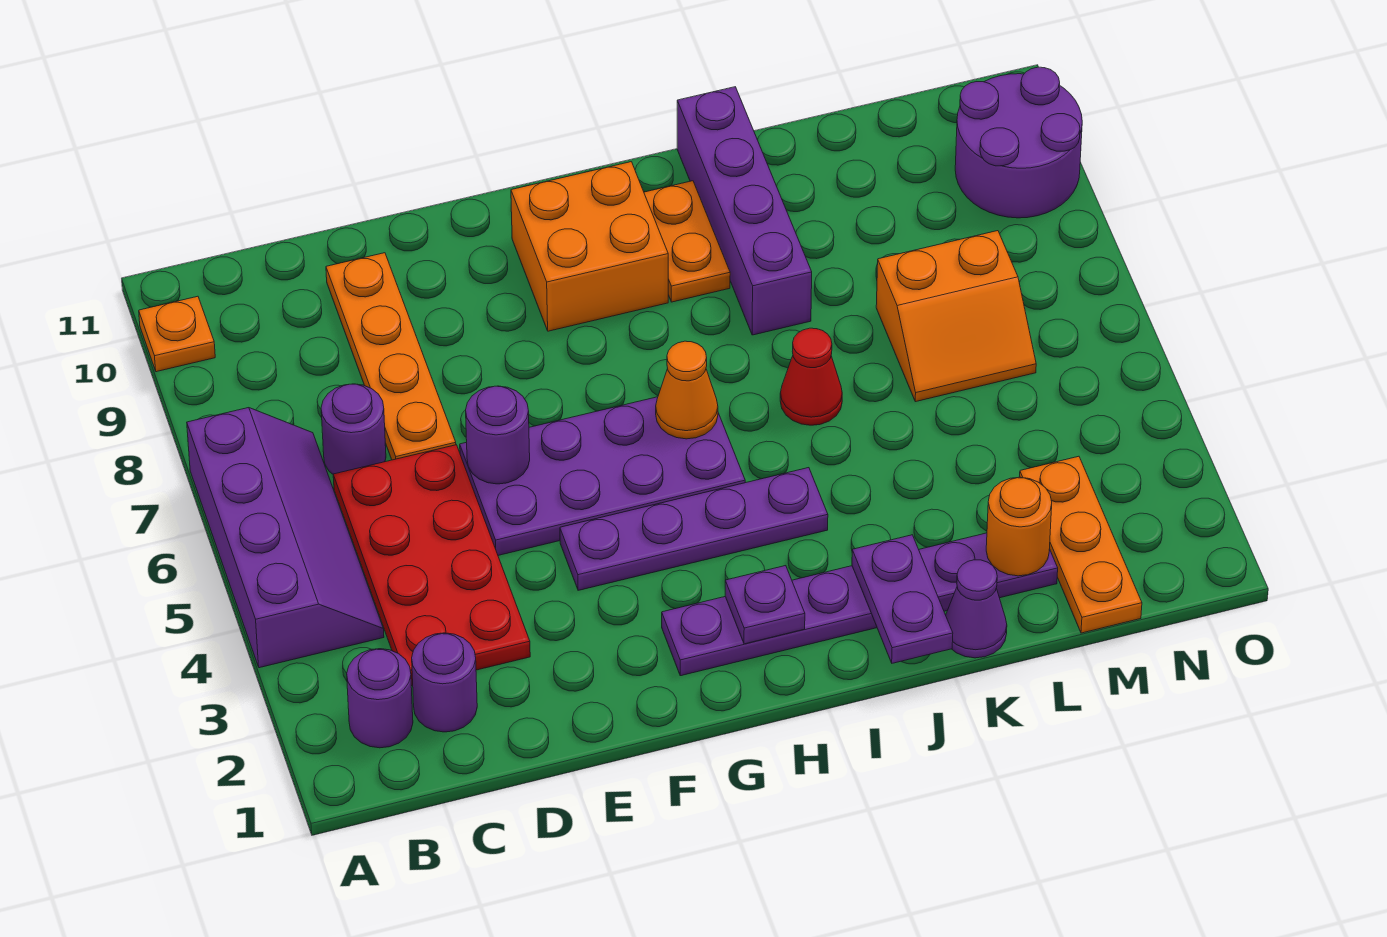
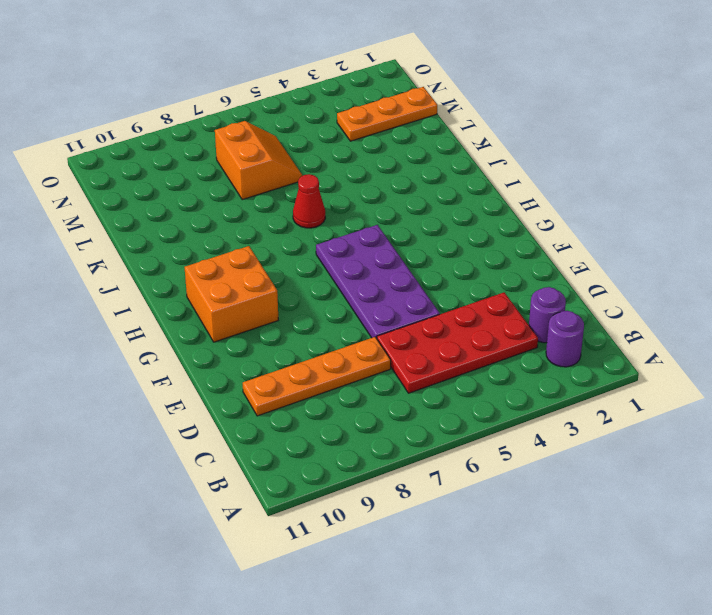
none -> purple slope A4:B7 level 1 top A
none -> orange plate A10 level 1
none -> purple round brick C7 level 1

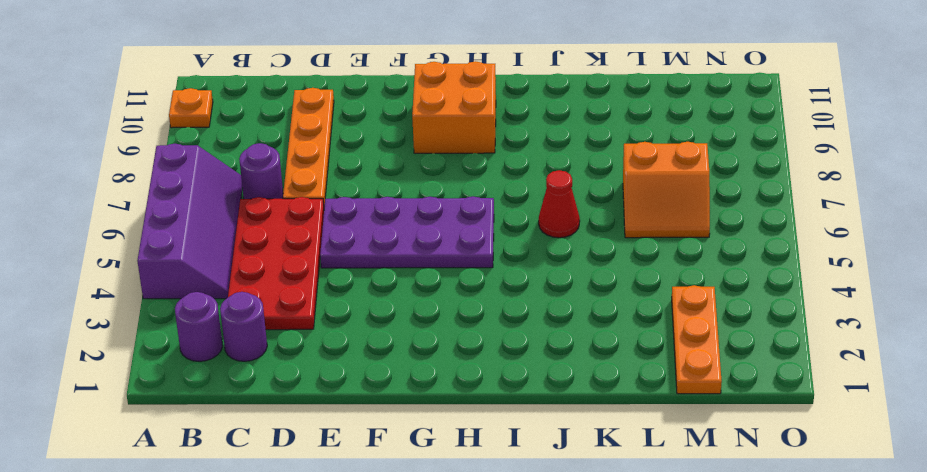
none -> purple plate F4:I4 level 1
none -> purple plate G2:L2 level 1
none -> orange plate I9:I10 level 1

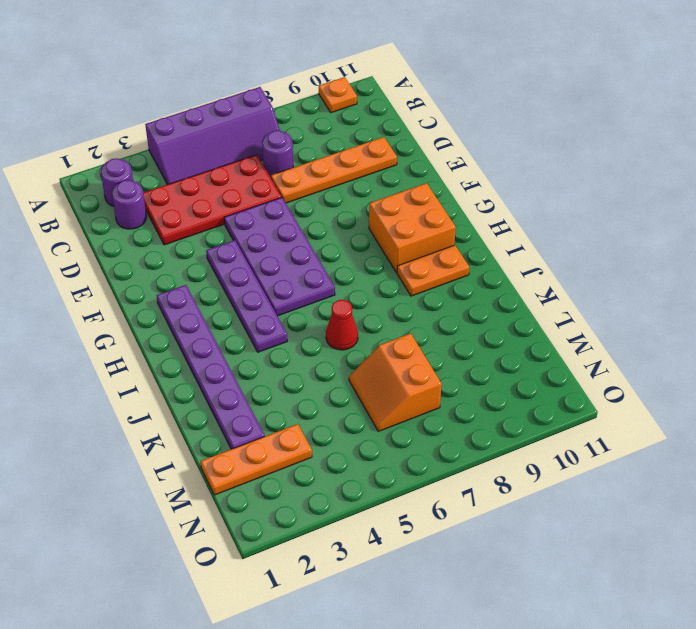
none -> purple brick J8:J11 level 1
none -> purple cone K1 level 1
none -> purple round brick N9:O10 level 1

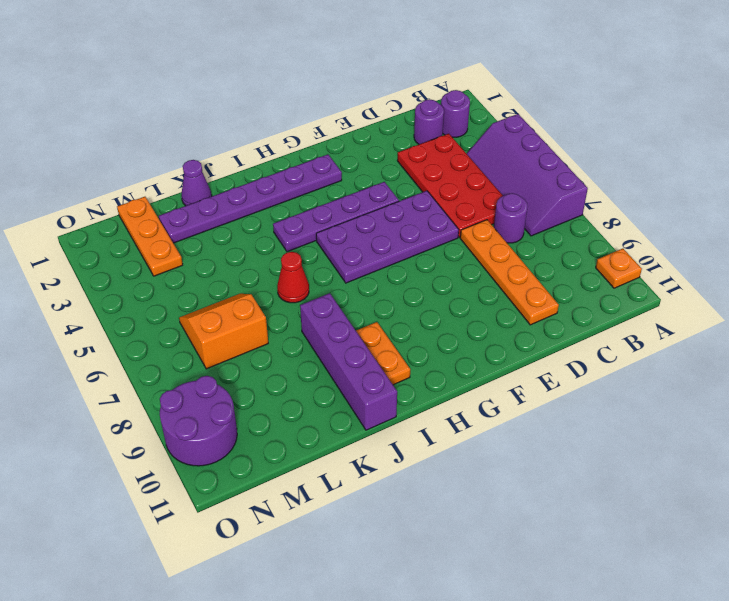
none -> orange brick G9:H10 level 1
none -> purple round brick E6 level 2
none -> purple plate H2 level 2

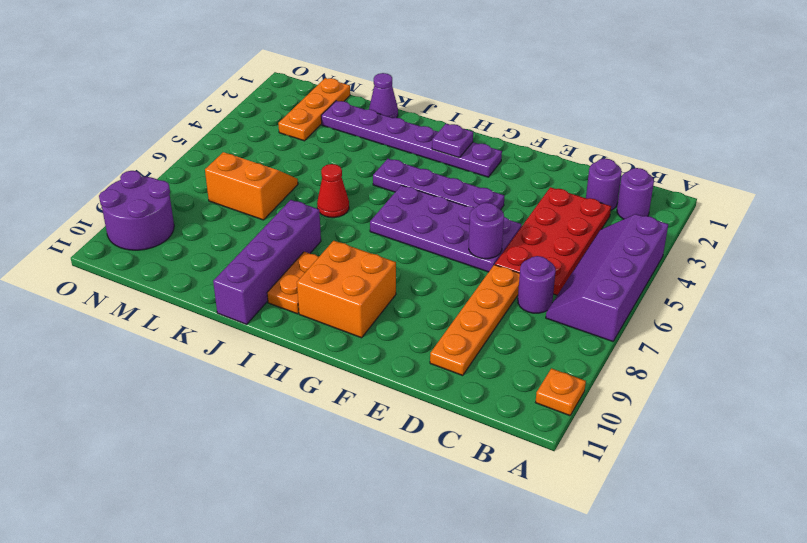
none -> orange cone H6 level 2
none -> purple plate J1:J2 level 2
none -> orange round brick L2 level 2

